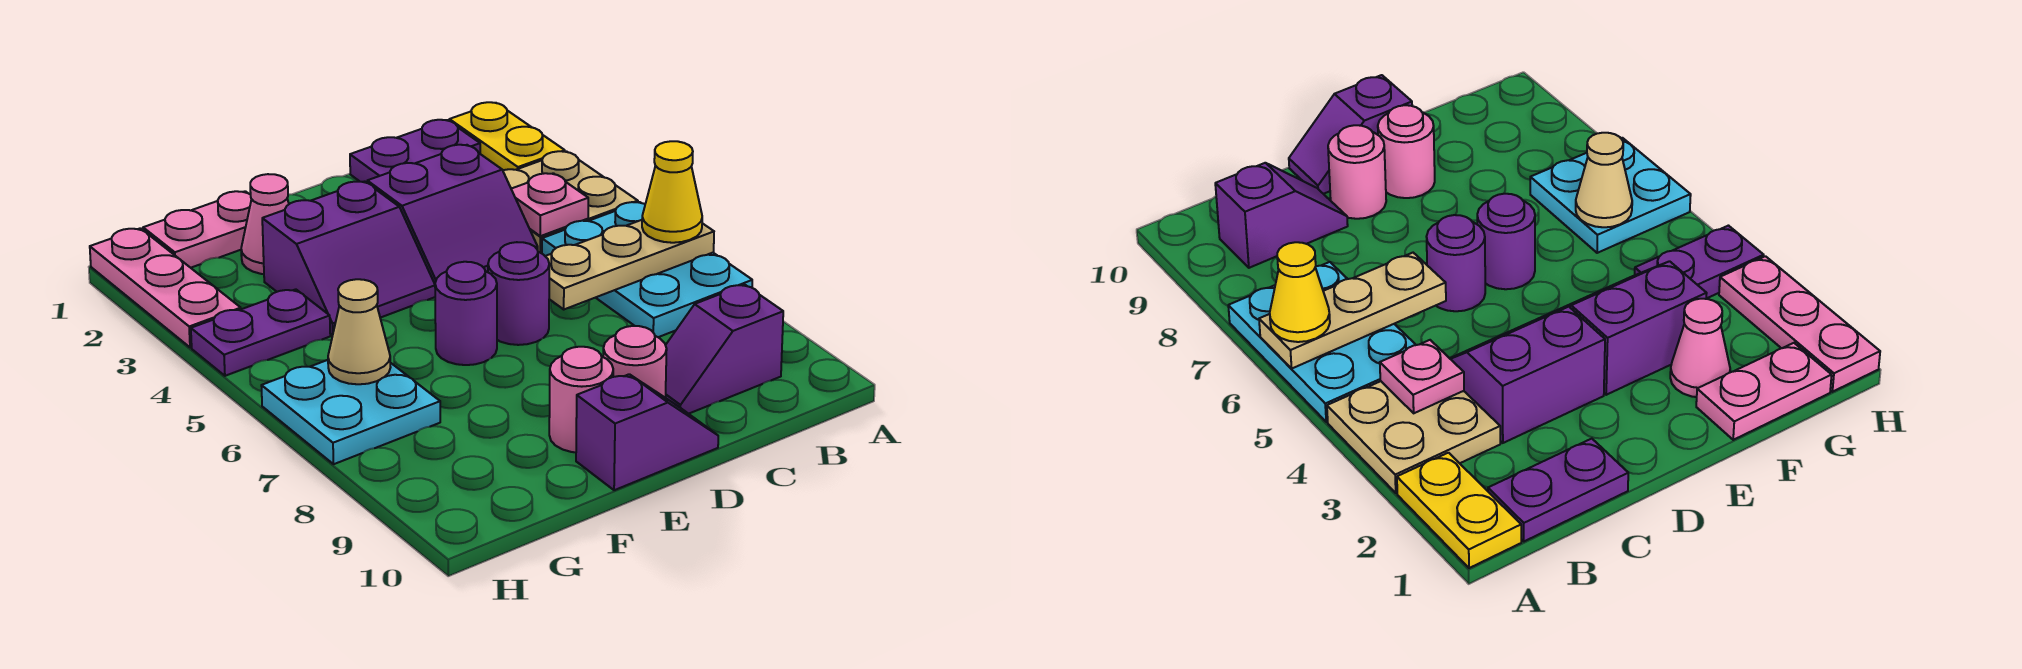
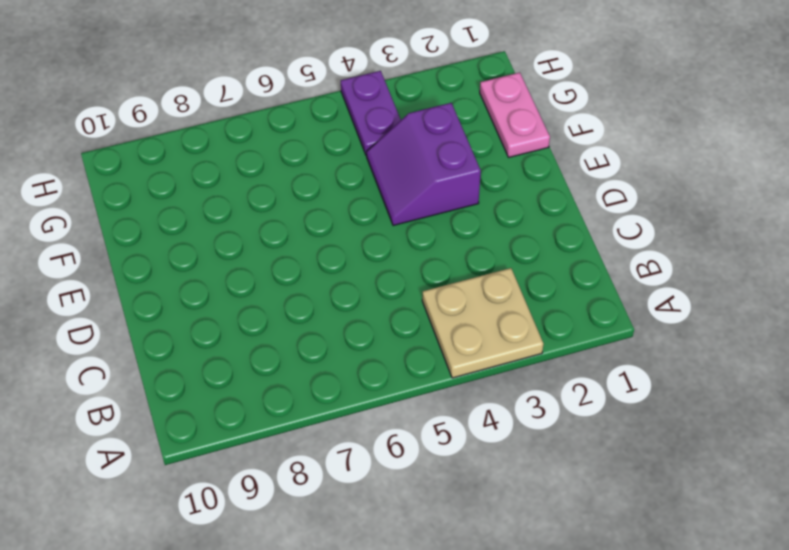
none -> yellow plate A1:A2 level 1
none -> cyan plate A5:B7 level 1
none -> purple plate B1:C1 level 1

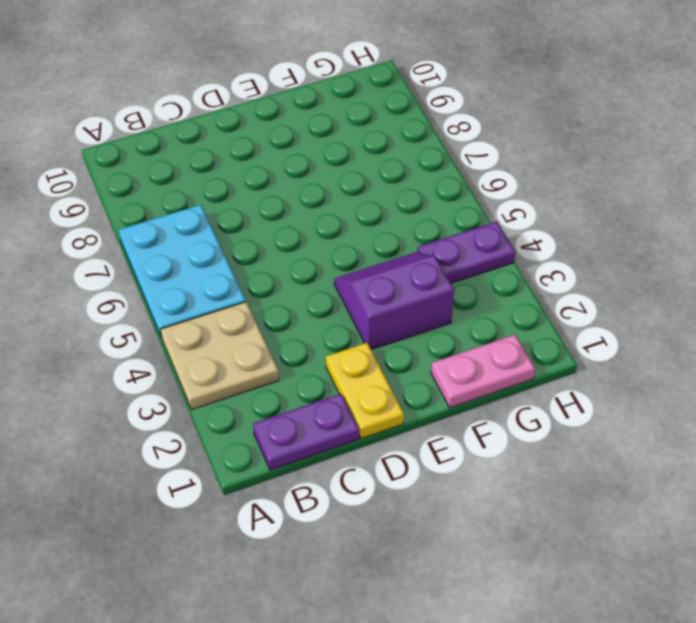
yellow plate D1:D2 level 1 -> yellow plate A1:A2 level 1
none -> purple slope B9:C9 level 1 top B
none -> purple slope C3:D4 level 1 top 3
none -> purple round brick D6 level 1

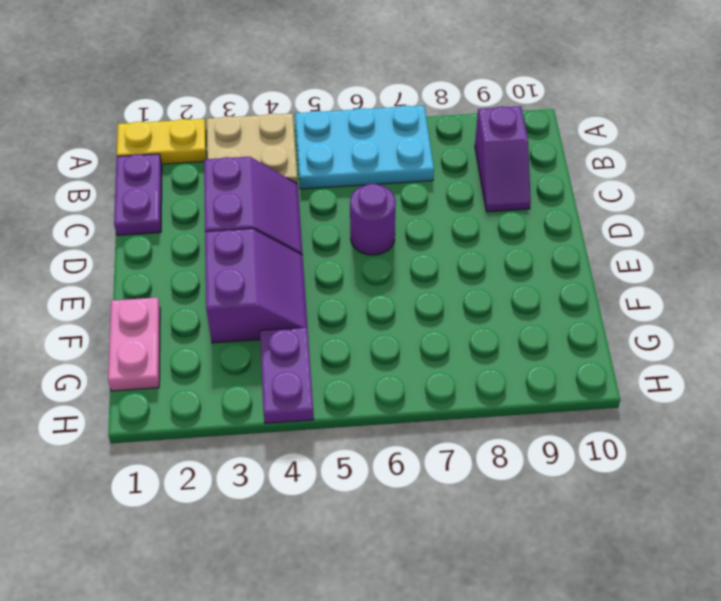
none -> pink round brick D9 level 1
none -> purple slope D10:E10 level 1 top E
none -> purple round brick E6 level 1

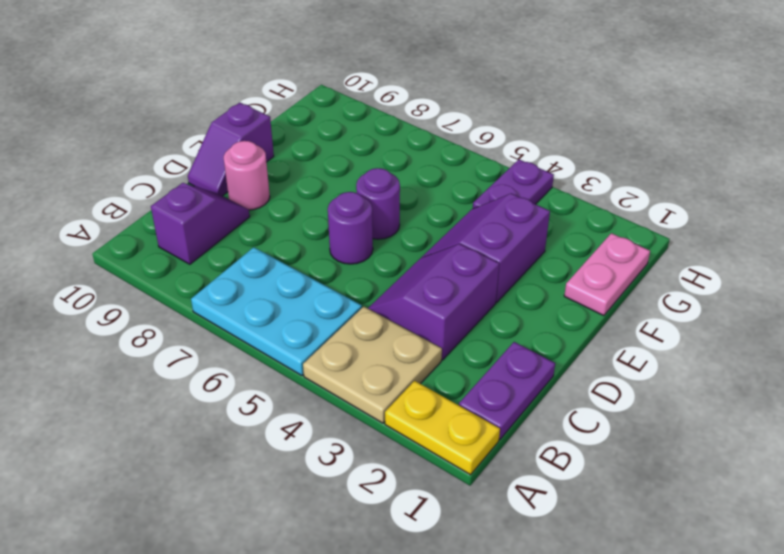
none -> pink round brick E9 level 1
none -> pink cone F2 level 1
none -> cyan plate G6:H7 level 1

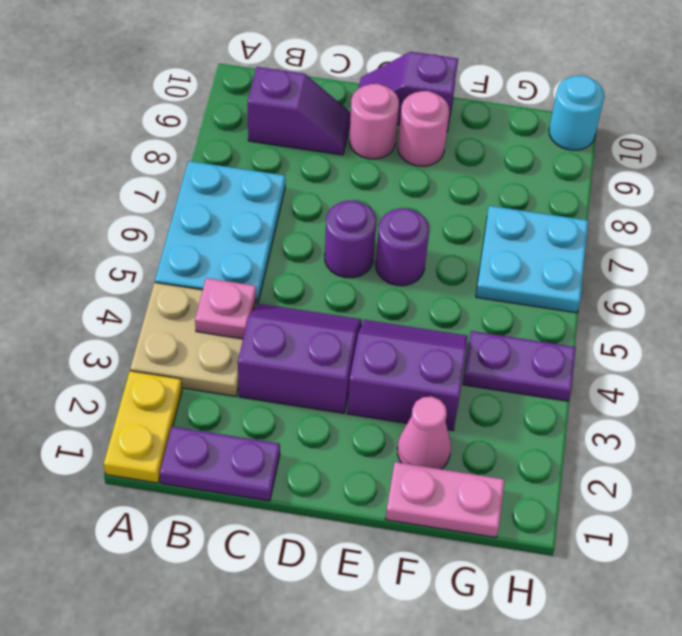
cyan round brick H10 level 1 -> none
none -> pink plate H1:H3 level 1
none -> tan plate A6:C6 level 2
none -> tan cone G6 level 2

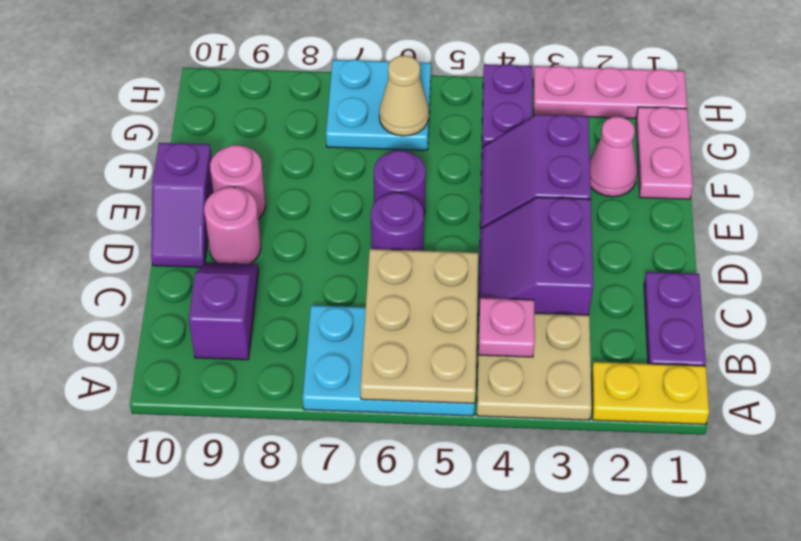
tan plate A5:C6 level 2 -> tan plate A6:C6 level 2
none -> yellow cone A6 level 3

